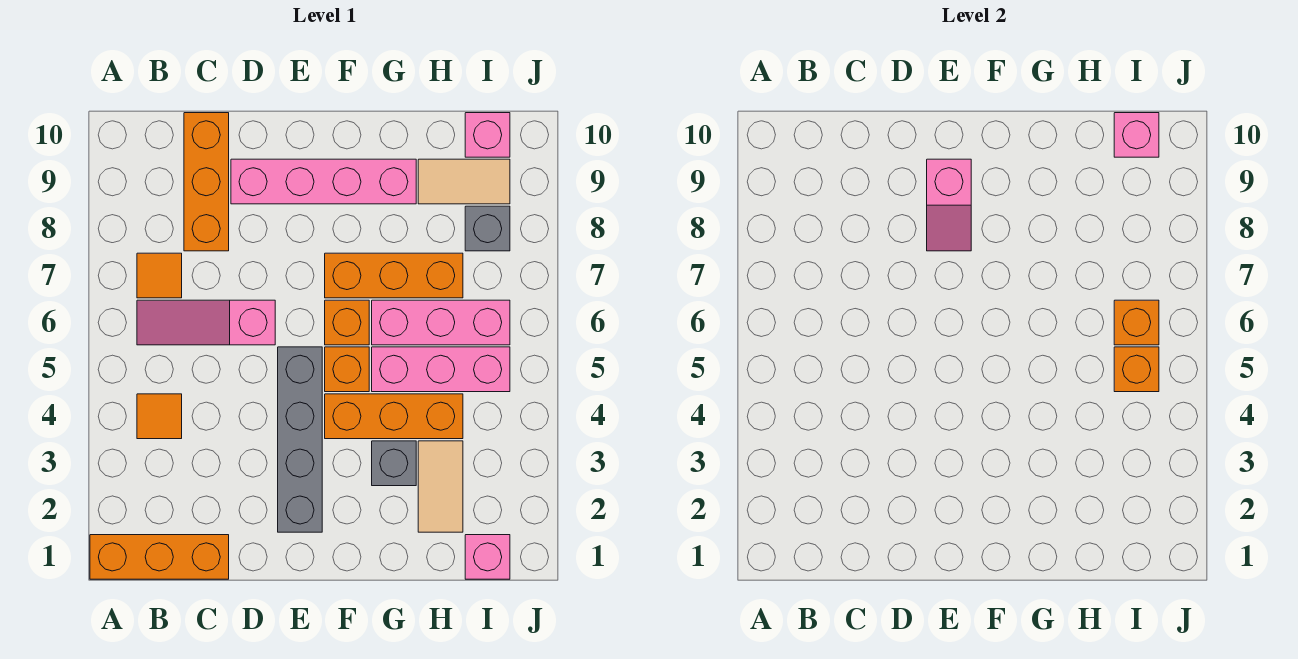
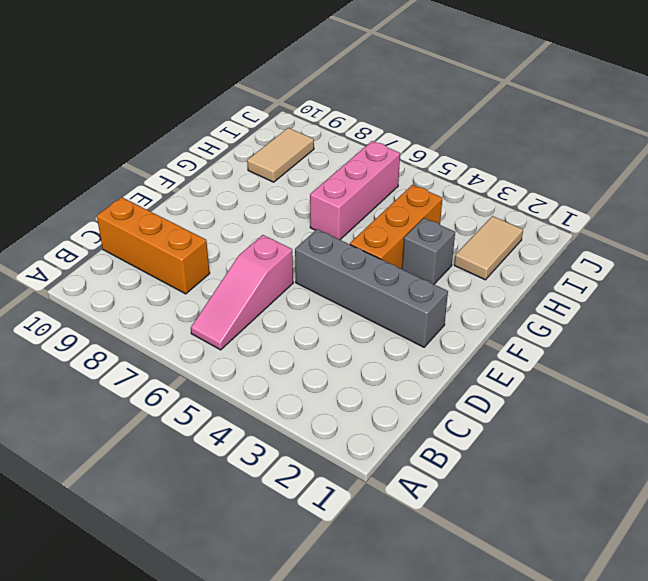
tan tile H2:I2 level 1 -> tan tile H2:H3 level 1
none -> orange brick A1:C1 level 1
none -> orange tile B4 level 1
none -> orange tile B7 level 1

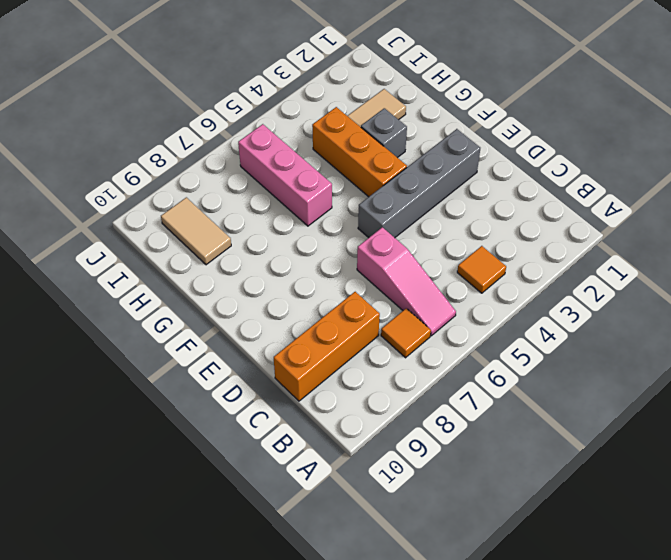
none -> orange brick A1:C1 level 1
none -> pink brick D9:G9 level 1
none -> orange brick F5 level 1

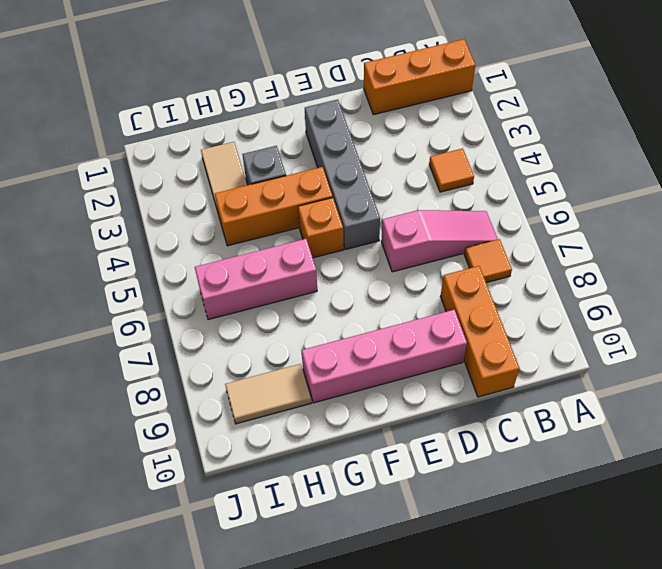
none -> orange brick F6 level 1
none -> orange brick F7:H7 level 1
none -> pink brick G5:I5 level 1

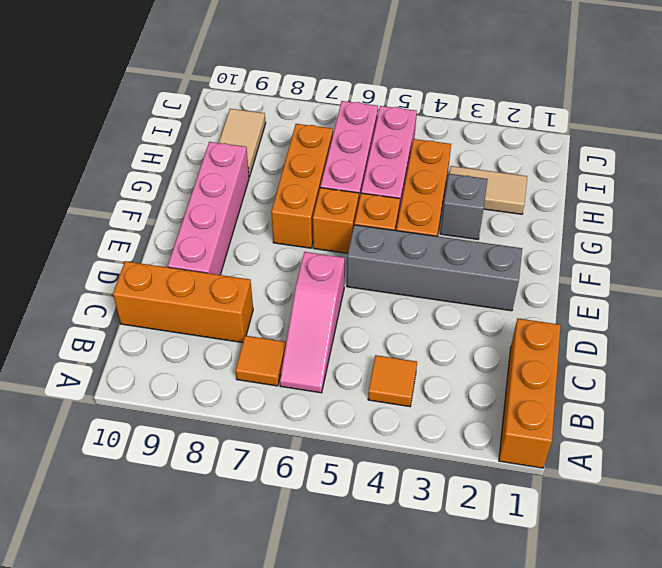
none -> pink brick I1 level 1
none -> grey brick I8 level 1
none -> pink brick I10 level 1

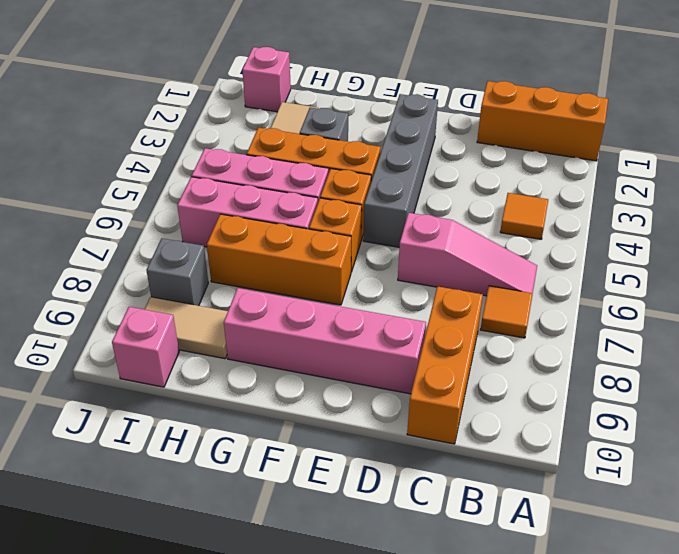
none -> pink slope E8:E9 level 2 top 9
none -> orange brick I5 level 2
none -> orange brick I6 level 2

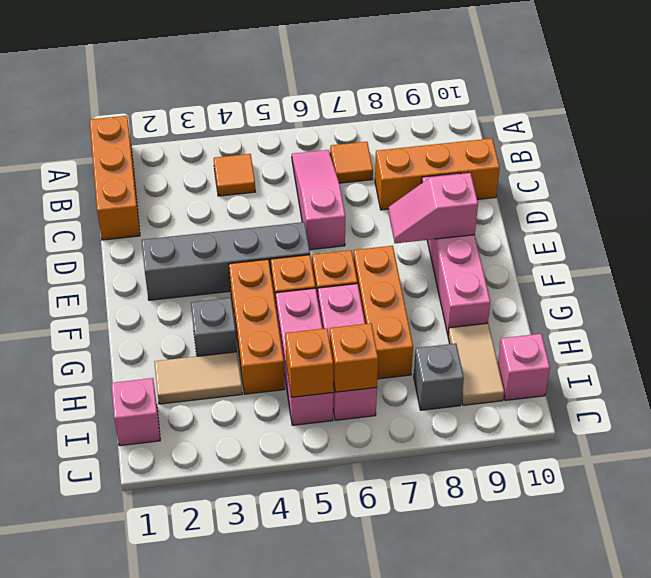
none -> pink brick I10 level 2

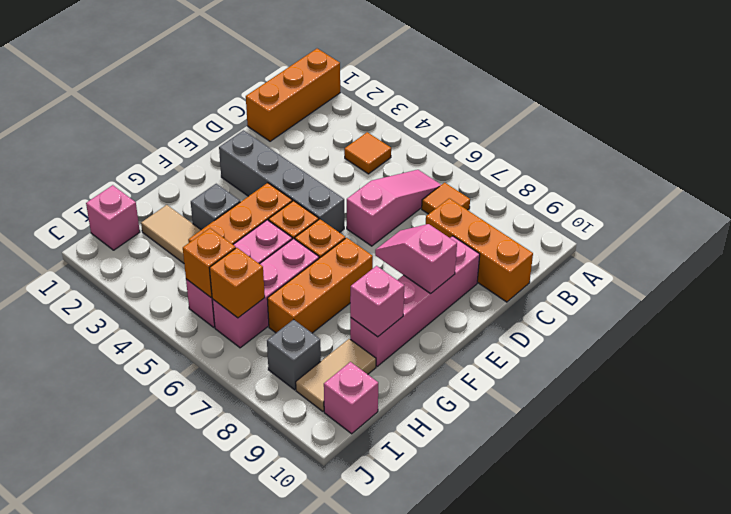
pink brick G9 level 2 -> pink brick I10 level 2

